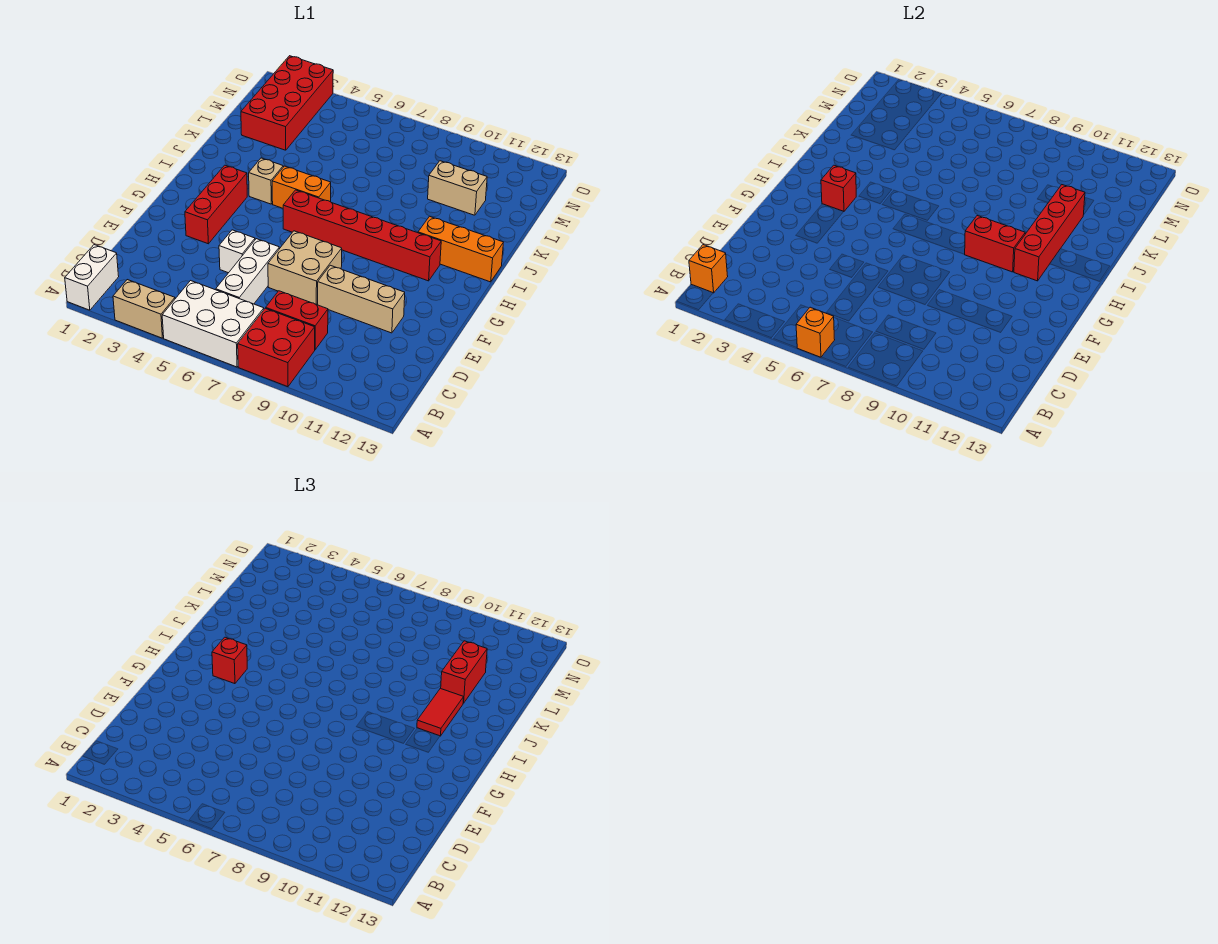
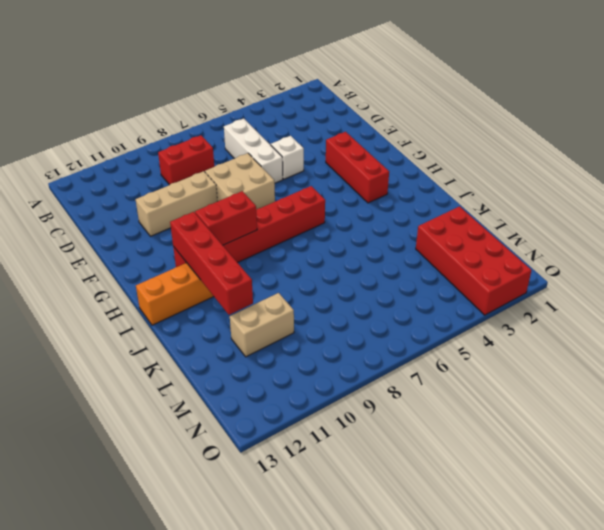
none -> white brick A1:B1 level 1
none -> tan brick A3:A4 level 1
none -> white brick A5:B7 level 1

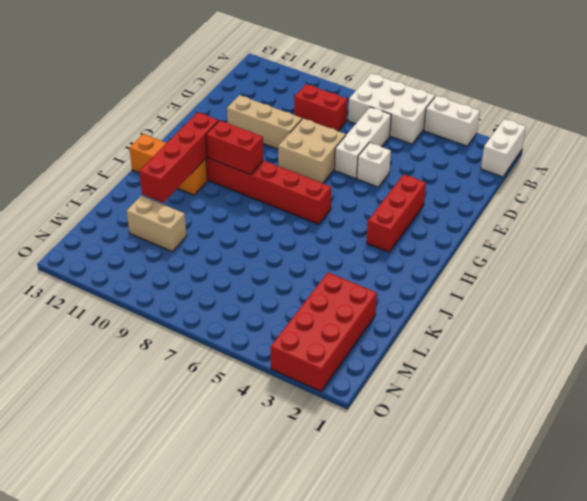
white brick A3:A4 level 1 -> tan brick A3:A4 level 1
none -> red brick A8:B9 level 1
none -> tan brick I4 level 1
none -> orange brick I5:I6 level 1

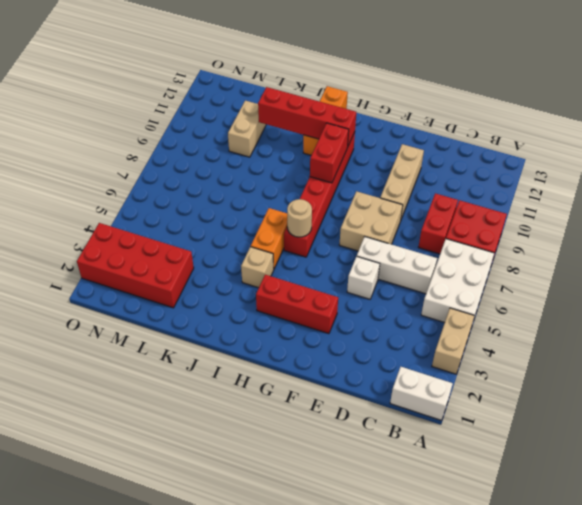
tan round brick H6 level 2 -> none
none -> orange brick A6 level 2
none -> orange brick B1 level 2
none -> red brick H3 level 2

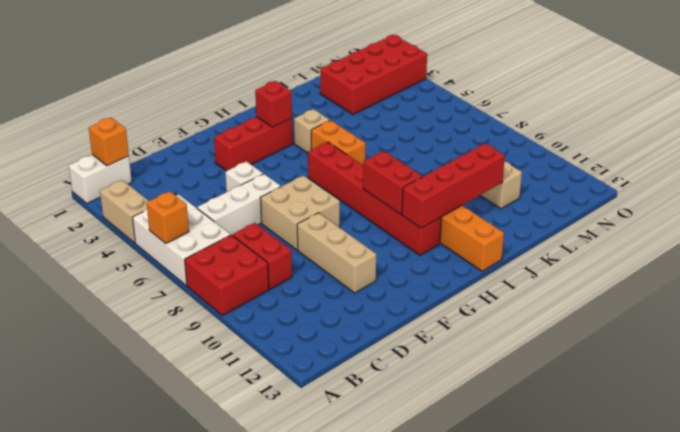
none -> red brick H3 level 3
none -> red tile I11:J11 level 3
none -> red brick K11:L11 level 3

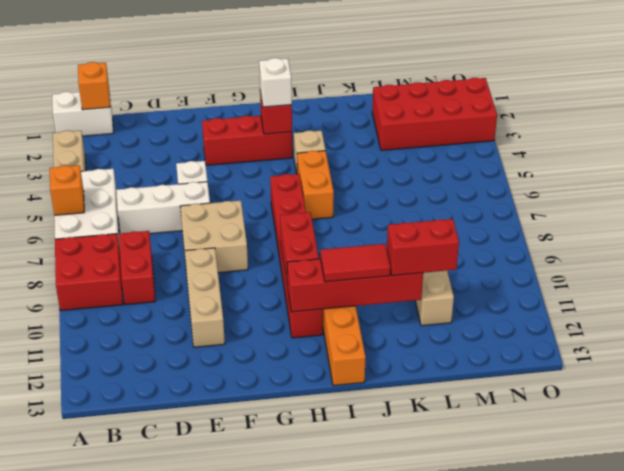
white brick H3 level 3 -> red brick H3 level 3

